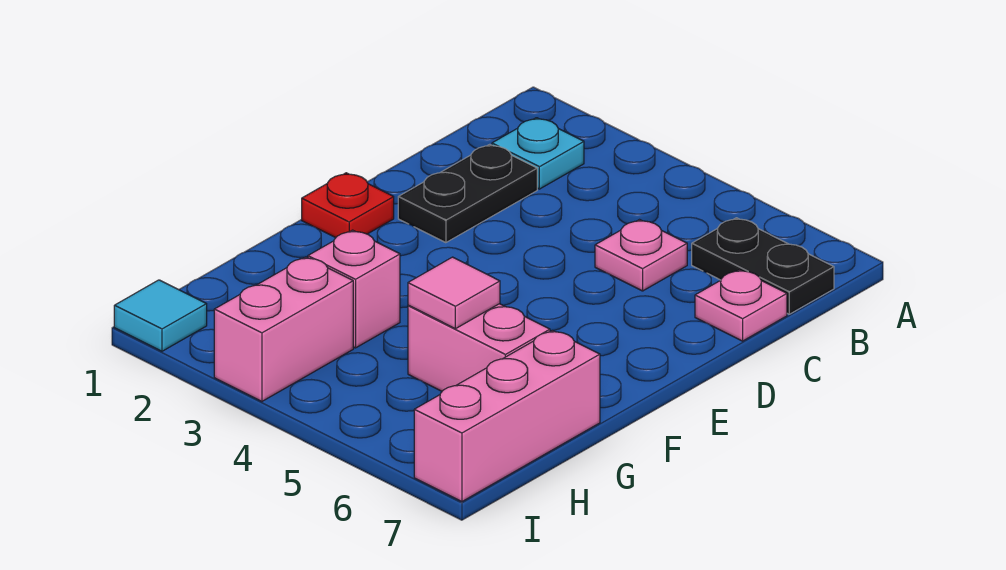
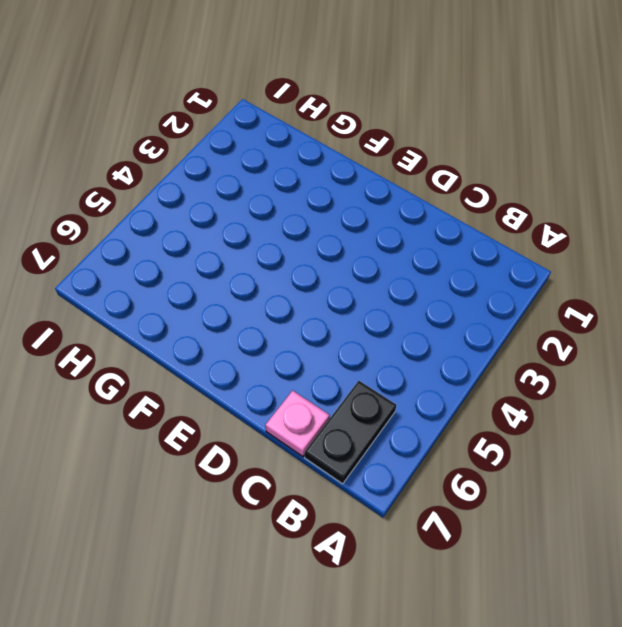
none -> cyan plate B2 level 1
none -> black plate C2:D2 level 1
none -> pink plate C5 level 1

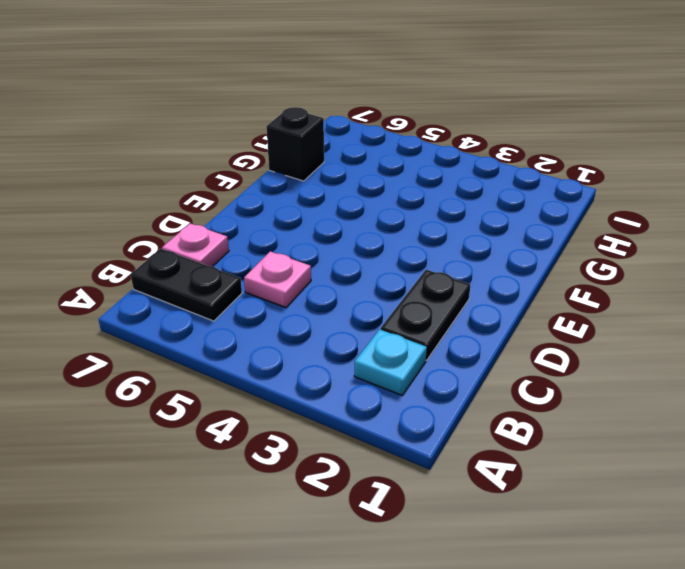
black brick G7 level 1 -> pink brick G7:I7 level 1
none -> red plate E1 level 1
none -> pink brick G3 level 1
none -> pink brick G5:G6 level 1

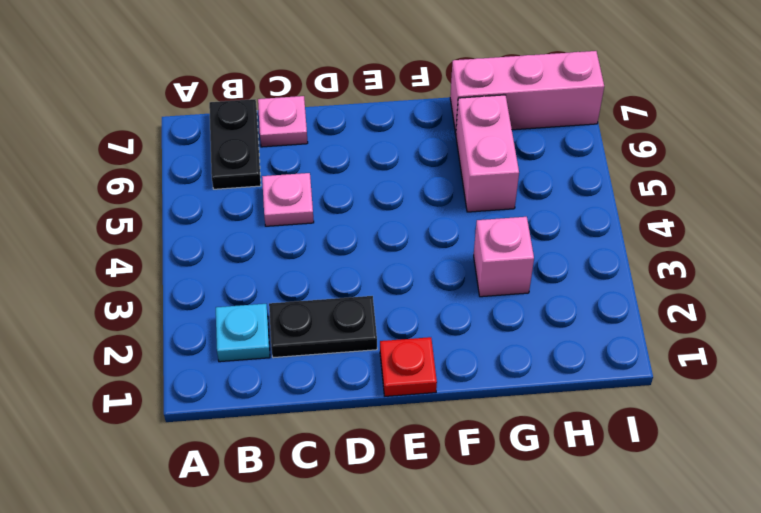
none -> pink brick H3:I3 level 1
none -> cyan tile I1 level 1
none -> pink tile G5 level 2

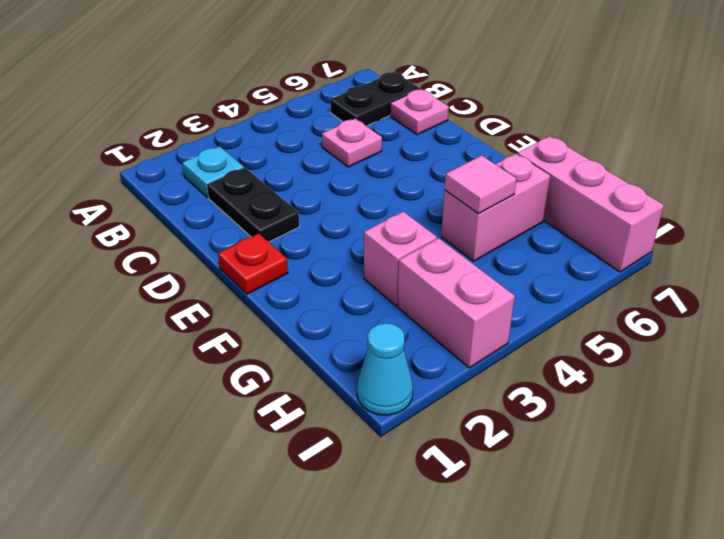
cyan cone I1 level 1 -> cyan tile I1 level 1

